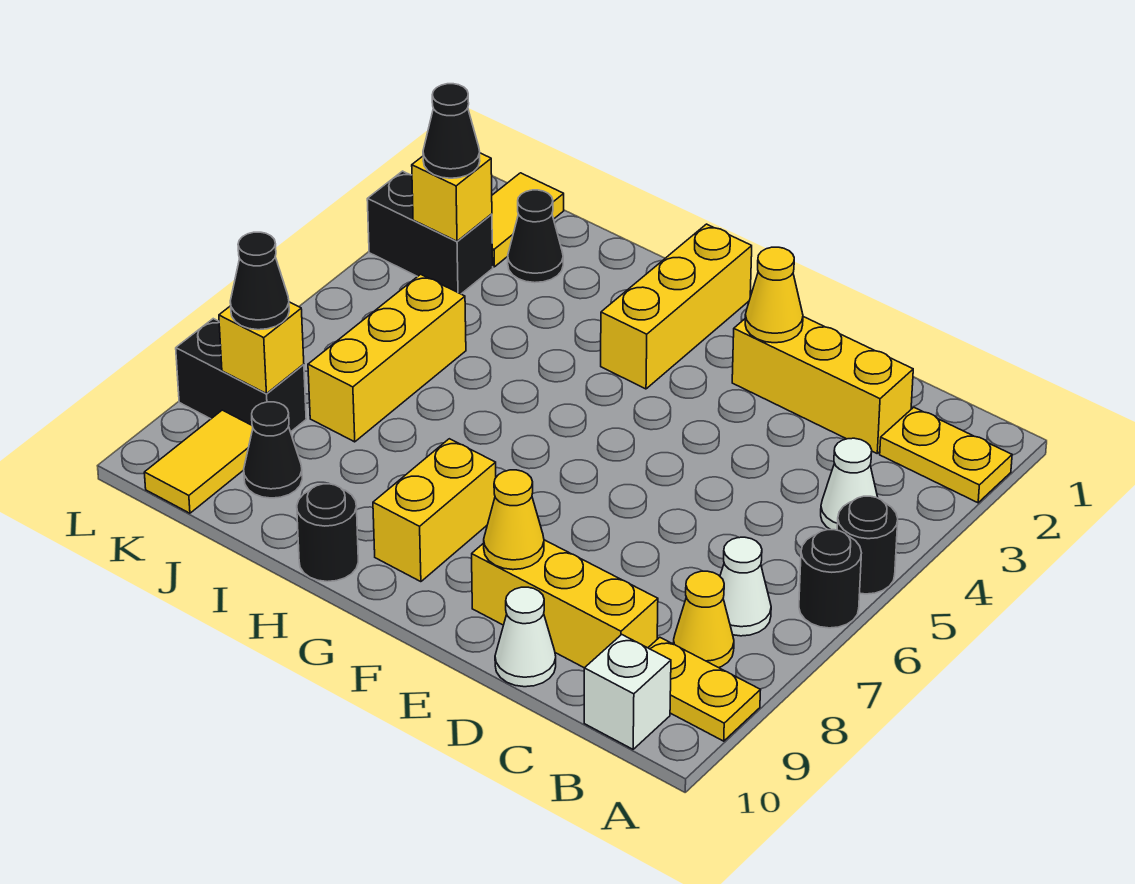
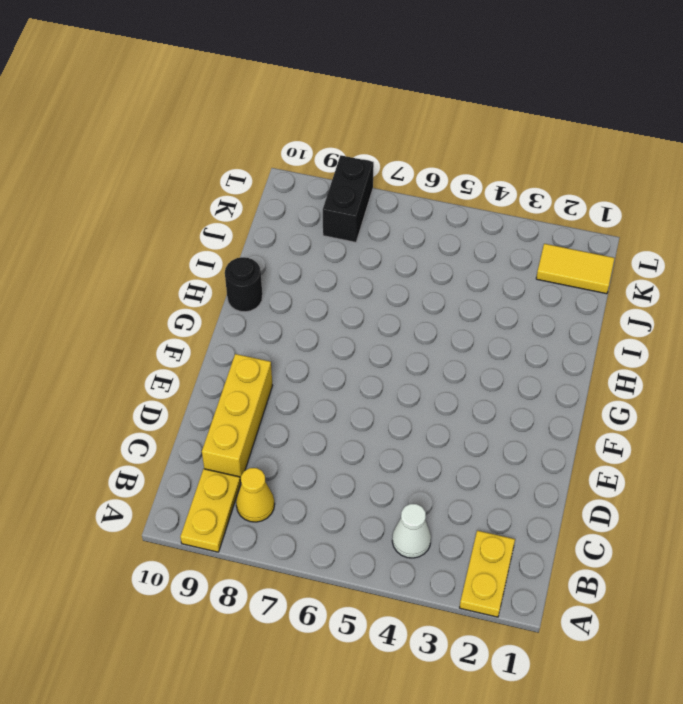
none -> black round brick A5 level 1
none -> black round brick A6 level 1
none -> white cone B7 level 1

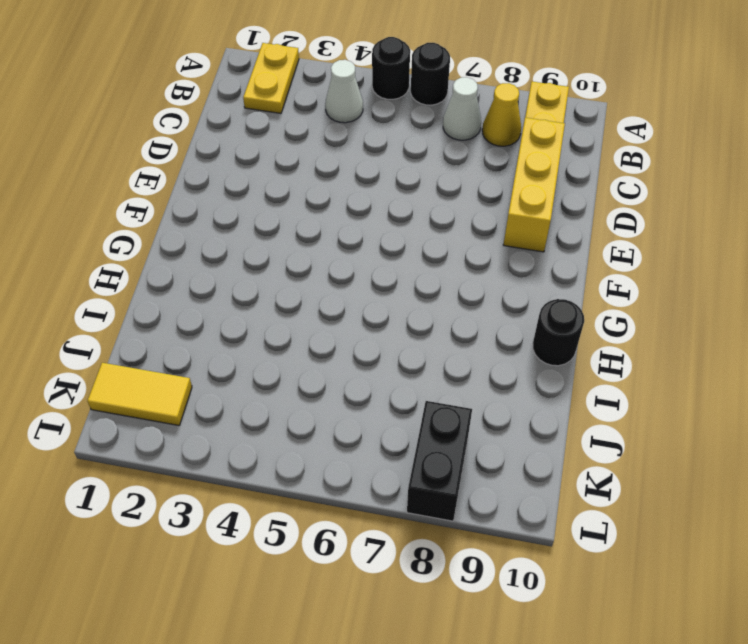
none -> white brick B10 level 1
none -> yellow brick C2:E2 level 1
none -> white cone D10 level 1

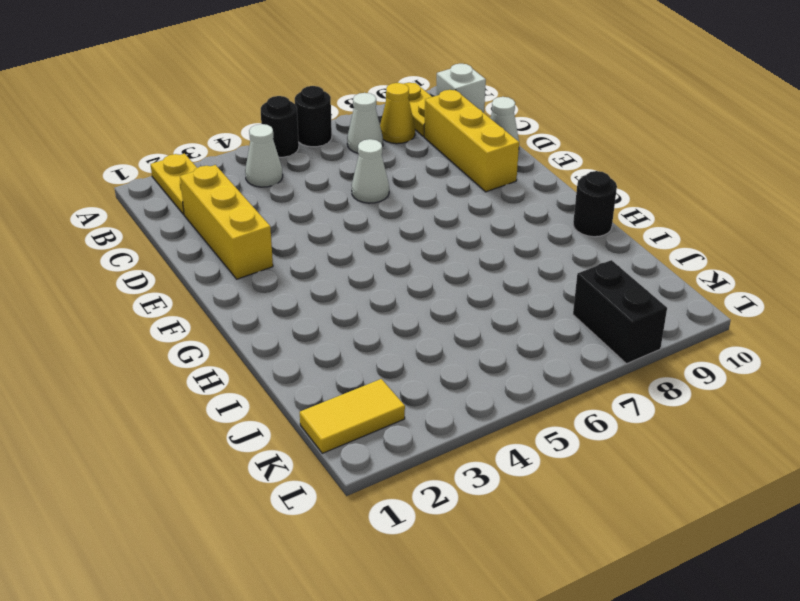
white cone D6 level 1 -> none
none -> yellow brick G1:G3 level 1
none -> yellow brick G8:G9 level 1
none -> black cone J2 level 1

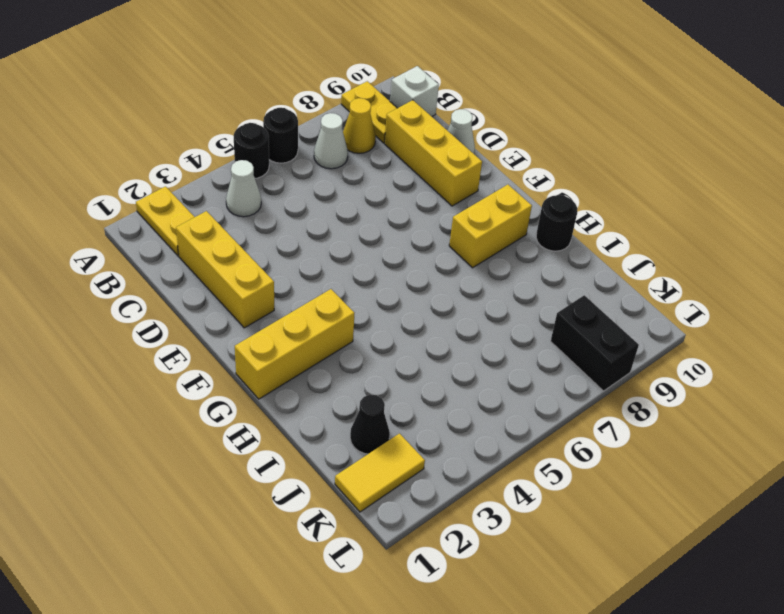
none -> yellow brick J5:J7 level 1
none -> black cone J9 level 1
none -> black brick K3:L3 level 1

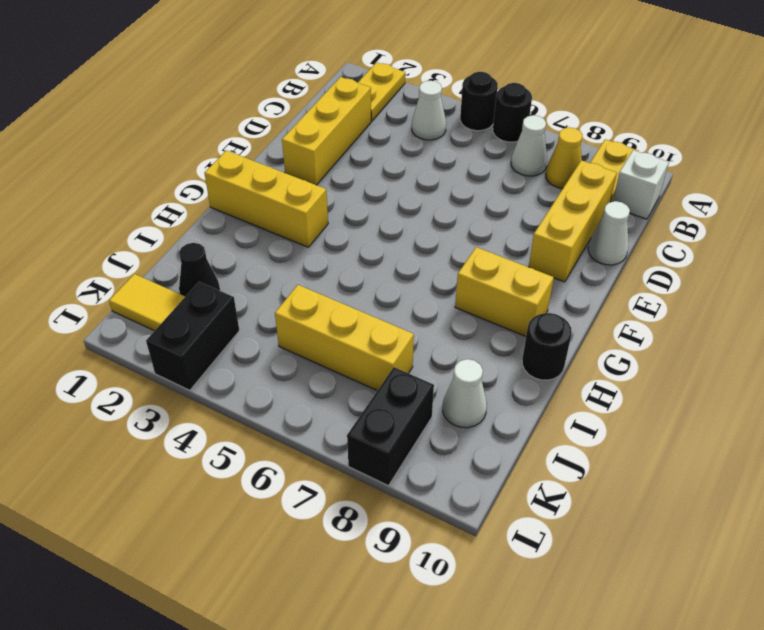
white cone J9 level 1 -> black cone J9 level 1
none -> yellow tile K9:K10 level 1
none -> yellow cone E2 level 2
none -> yellow cone E9 level 2

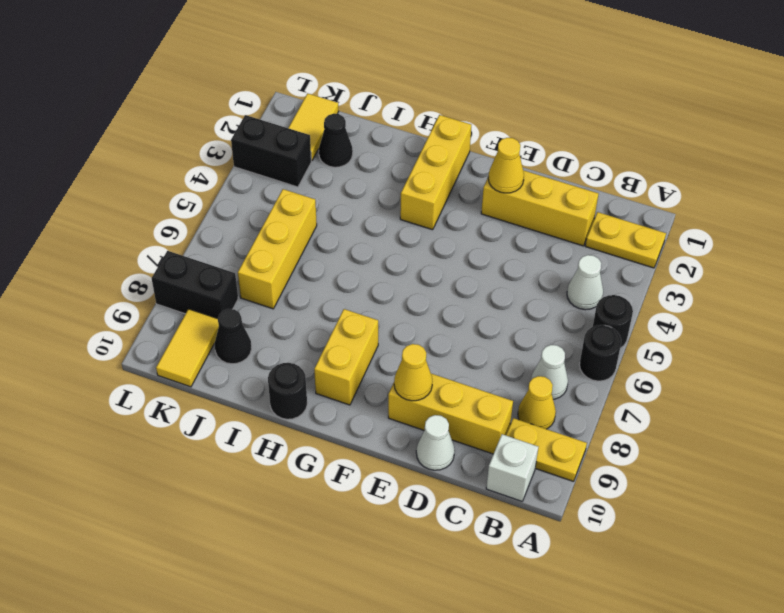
none -> yellow brick K3 level 2
none -> yellow brick K8 level 2
none -> black cone K3 level 3

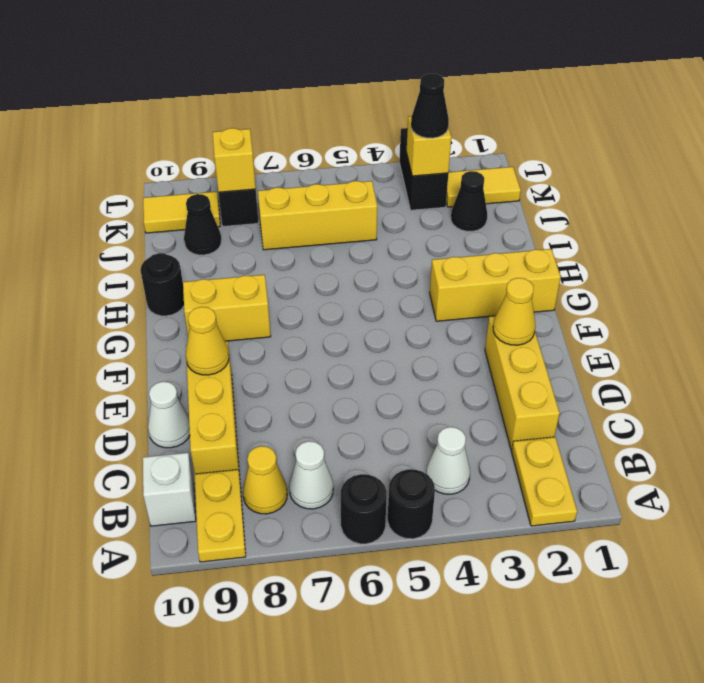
none -> black cone K8 level 3

